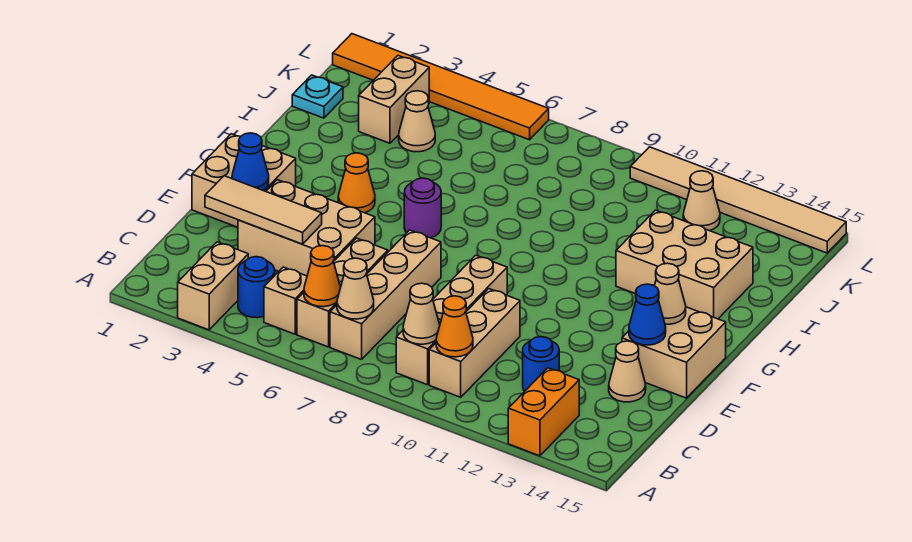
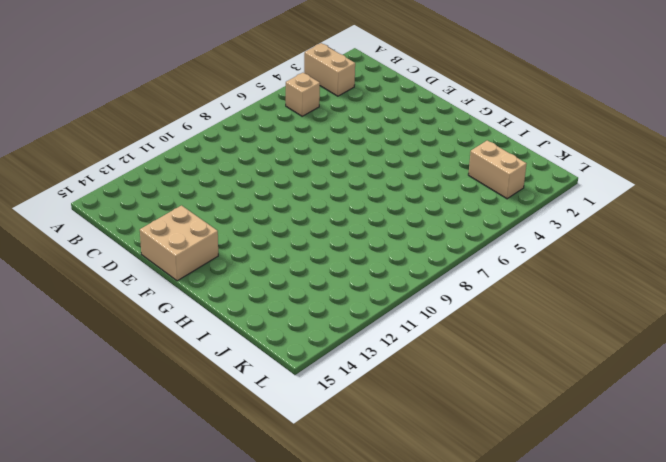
none -> orange brick A13:B13 level 1
none -> blue round brick B4 level 1
none -> tan brick B6:D6 level 1
none -> tan brick B7:E7 level 1

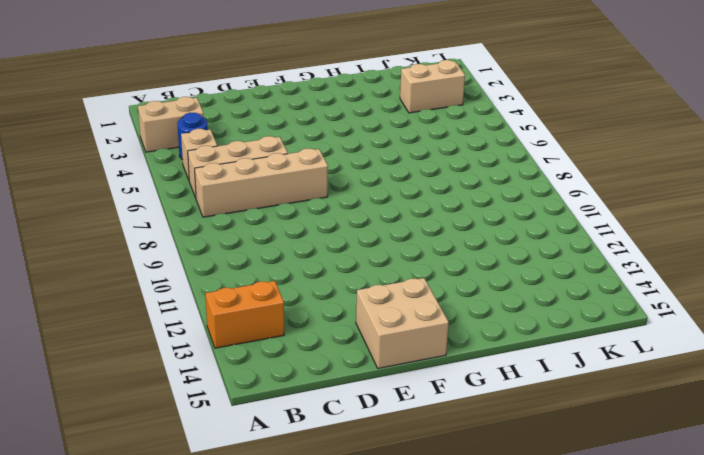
none -> tan brick B9:E9 level 1
none -> tan brick B10:D10 level 1
none -> blue round brick C12 level 1
none -> tan brick D3:E5 level 1

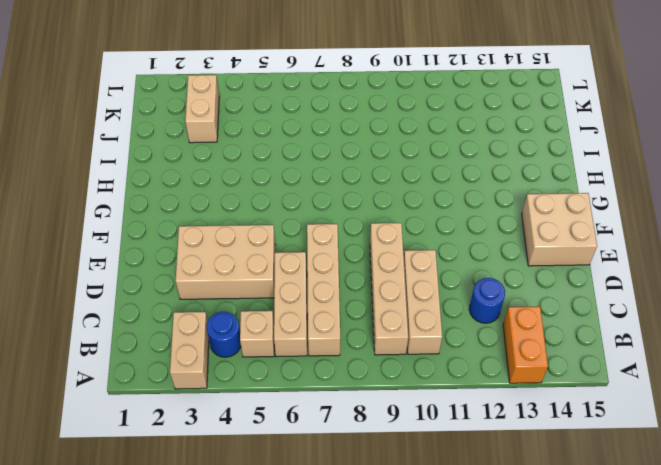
none -> tan cone D14 level 1
none -> tan brick E1:F2 level 1
none -> orange cone G4 level 1
none -> purple round brick G6 level 1

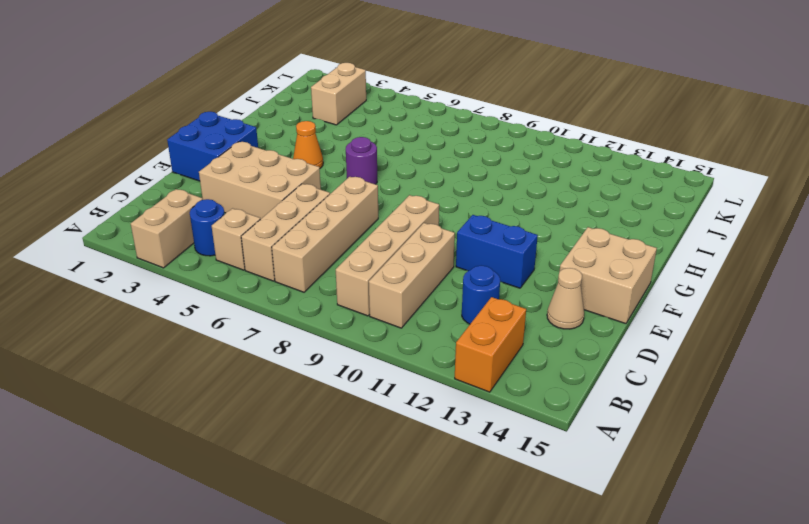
blue brick E1:F2 level 1 -> tan brick E1:F2 level 1
blue brick E11:E12 level 1 -> none
none -> tan brick H12:I14 level 1
none -> cyan plate J1 level 1
none -> tan cone J4 level 1
none -> tan cone K12 level 1

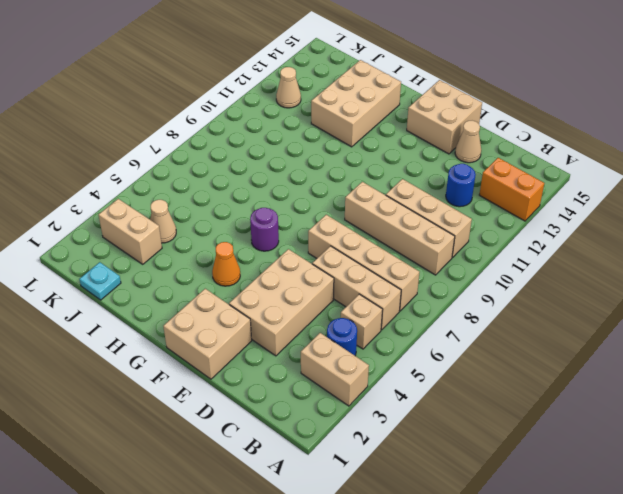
none -> orange tile L1:L6 level 1
none -> tan tile L10:L15 level 1
none -> orange cone B6 level 2
none -> tan cone B7 level 2

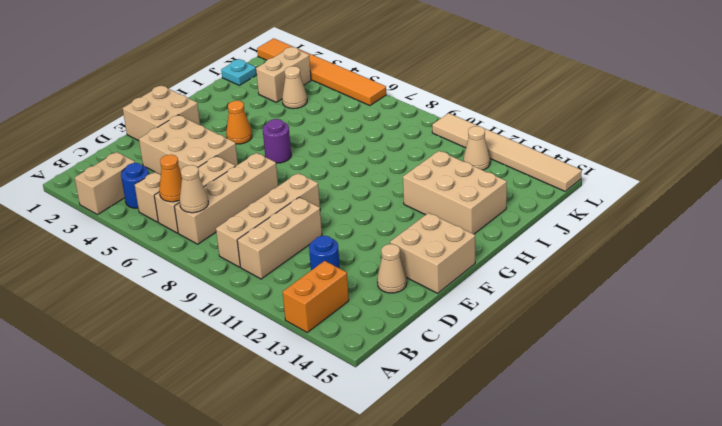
none -> tan cone B9 level 2
none -> orange cone B10 level 2
none -> tan tile D2:D4 level 2
none -> blue cone E2 level 2

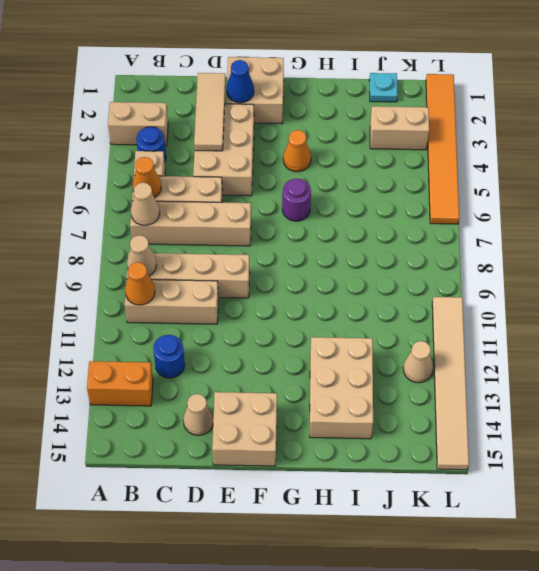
none -> tan cone J4 level 1
none -> blue cone E14 level 2
none -> tan cone F14 level 2

